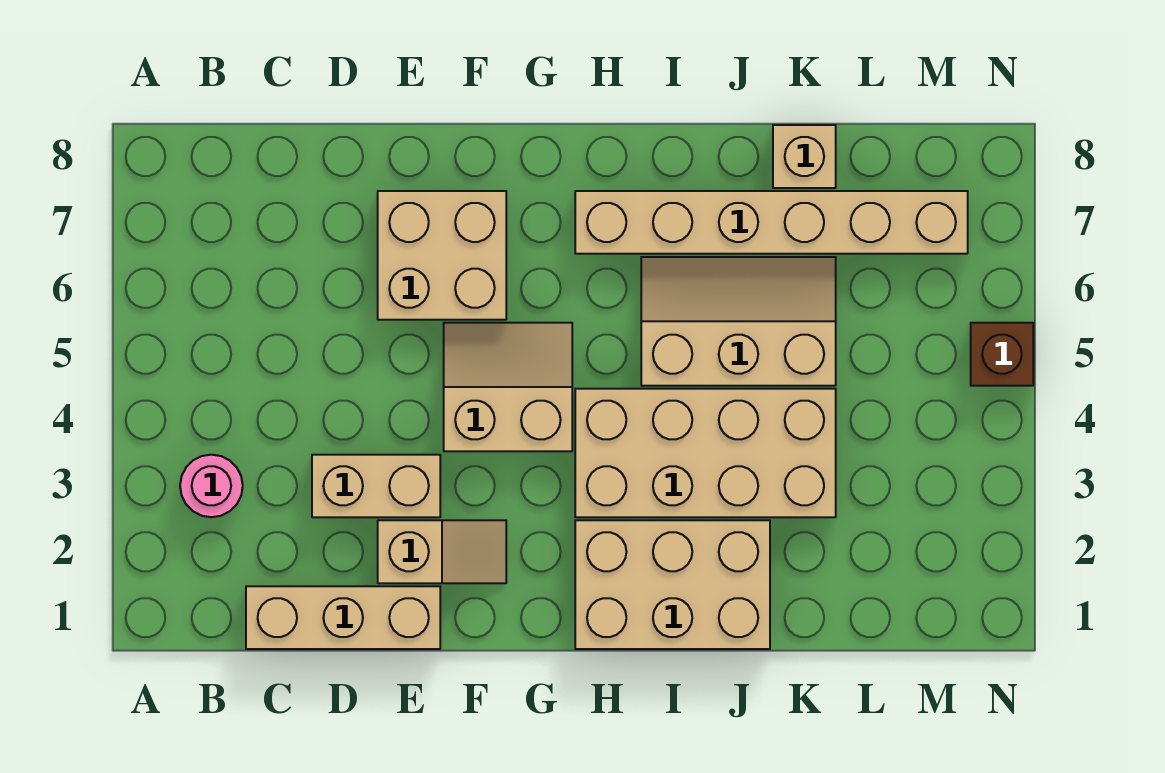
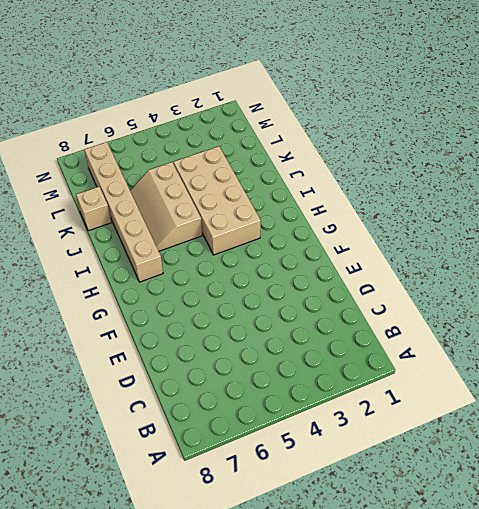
none -> pink round brick B3 level 1
none -> tan brick C1:E1 level 1
none -> tan brick D3:E3 level 1

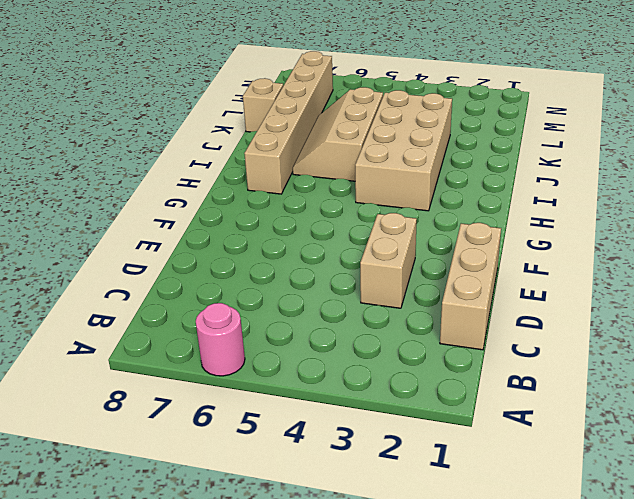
pink round brick A6 level 1 -> pink round brick B3 level 1
none -> tan slope E2:F2 level 1 top E
none -> tan brick E6:F7 level 1
none -> tan slope F4:G5 level 1 top 4

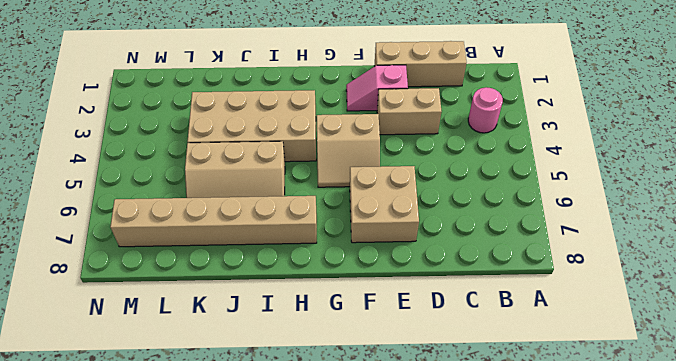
pink slope E2:F2 level 1 top E -> tan slope E2:F2 level 1 top E
none -> tan brick H1:J2 level 1
none -> tan brick K8 level 1
none -> brown brick N5 level 1

